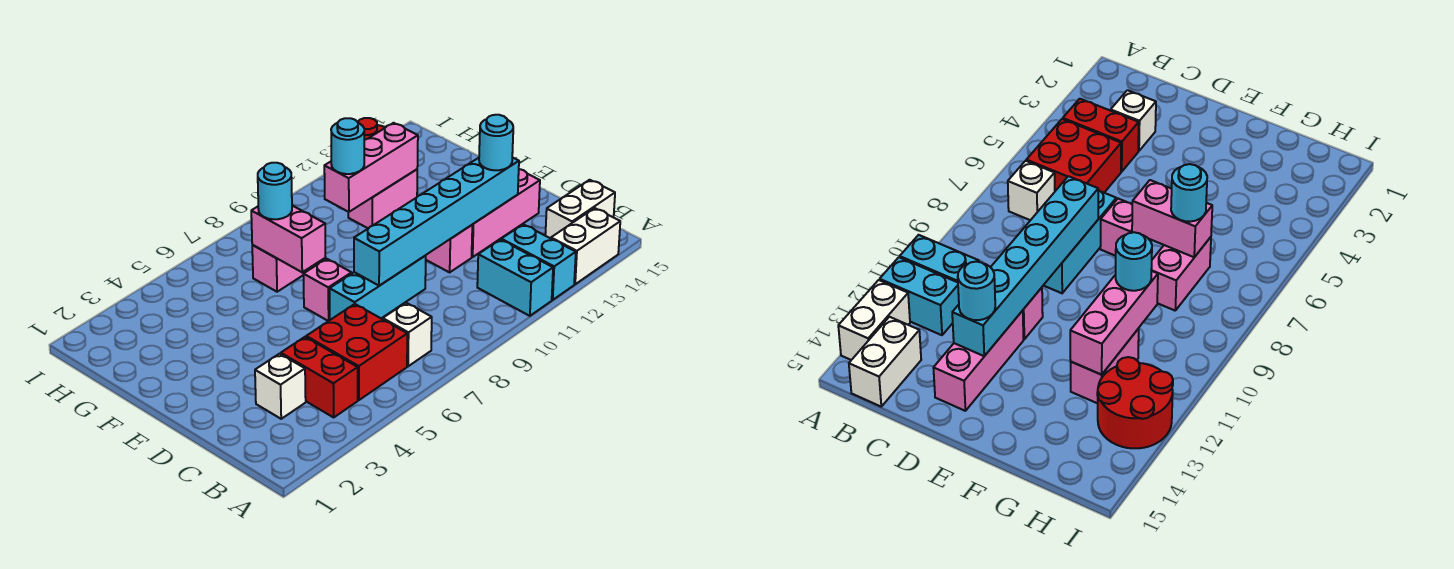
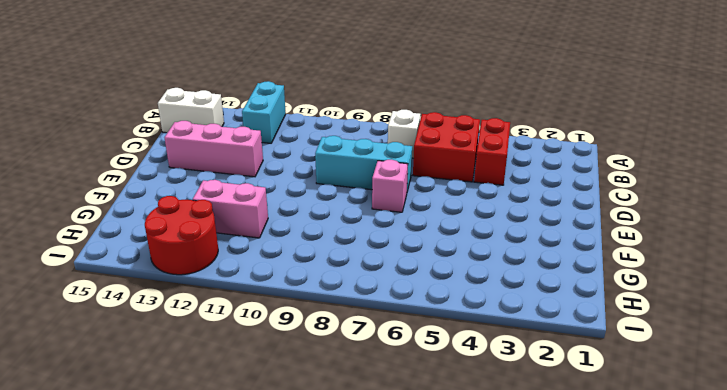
none -> cyan brick A11:B11 level 1
none -> white brick A13:A14 level 1
none -> white brick C3 level 1

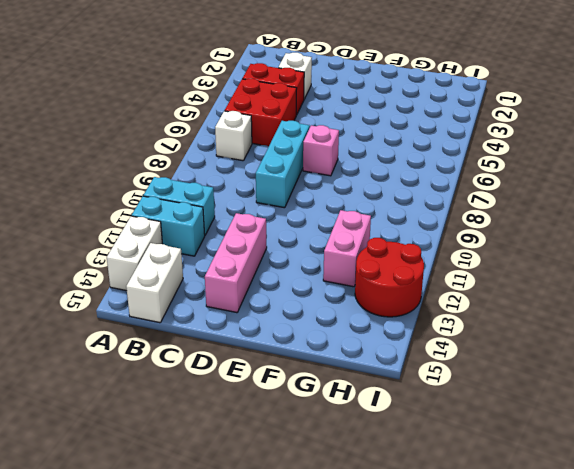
none -> pink brick D11 level 1
none -> pink brick G7:G8 level 1
none -> cyan brick D8:D13 level 2

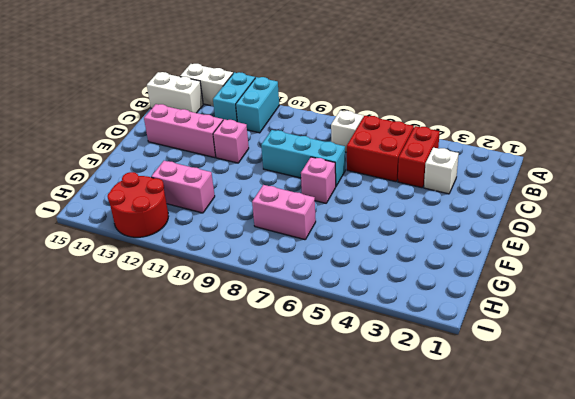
none -> cyan brick D8:D13 level 2
none -> pink brick F7:G7 level 2
none -> pink brick G10:G12 level 2

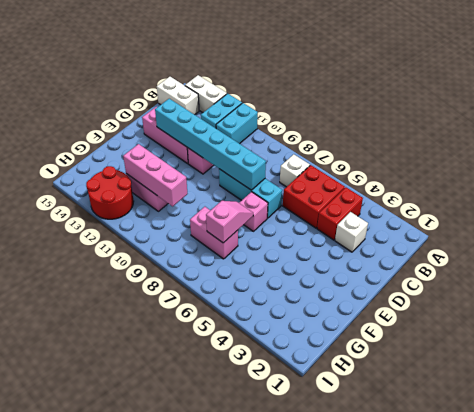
pink slope F7:G7 level 2 top G -> pink brick F7:G7 level 2
none -> cyan round brick D13 level 3
none -> cyan round brick G7 level 3
none -> cyan round brick G10 level 3

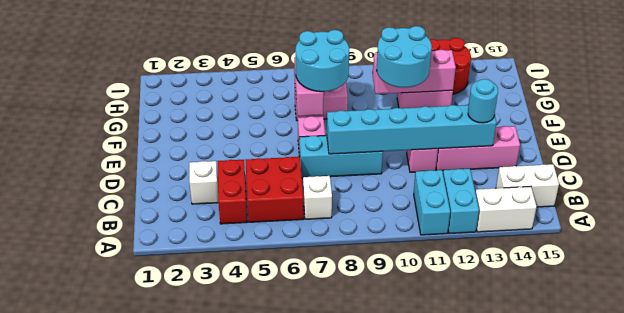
cyan round brick F7:G8 level 3 -> cyan round brick G7 level 3
cyan round brick F10:G11 level 3 -> cyan round brick G10 level 3

